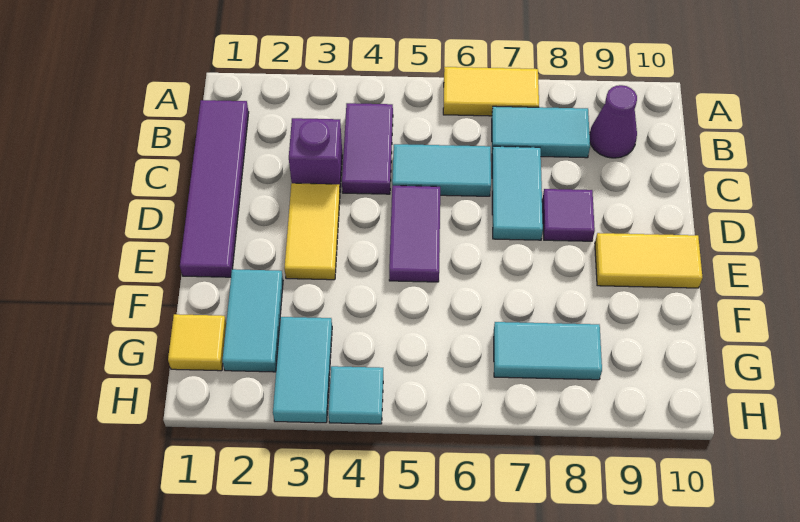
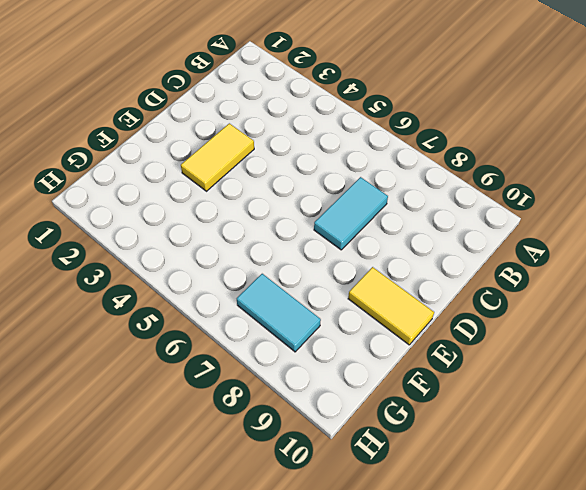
none -> yellow tile A6:A7 level 1
none -> purple tile B1:E1 level 1
none -> purple tile B4:C4 level 1

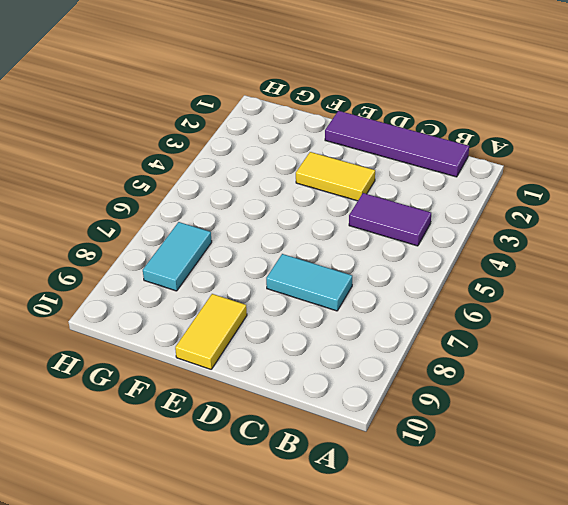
none -> yellow tile A6:A7 level 1
none -> cyan tile B7:B8 level 1
none -> purple cone B9 level 1

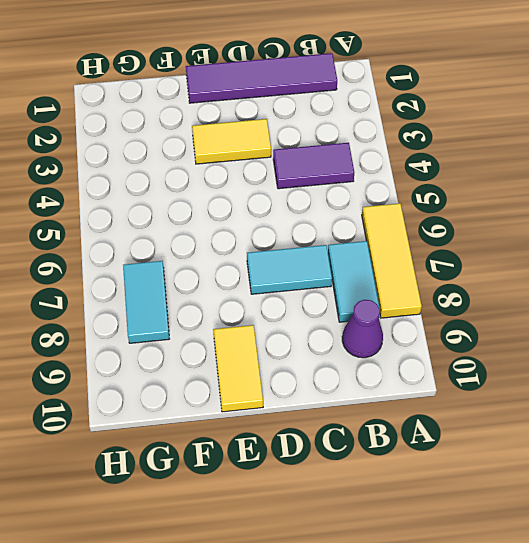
yellow tile A6:A8 level 1 -> yellow tile A6:A7 level 1
none -> purple brick C3 level 1
none -> cyan tile C5:C6 level 1
none -> purple tile D5:E5 level 1

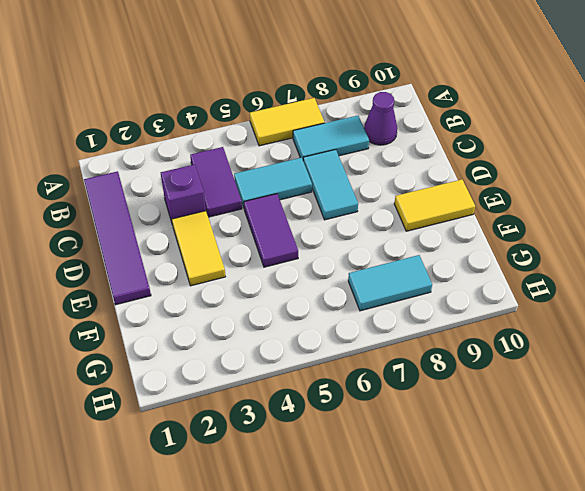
none -> purple tile D8 level 1
none -> cyan tile F2:G2 level 1
none -> yellow tile G1 level 1

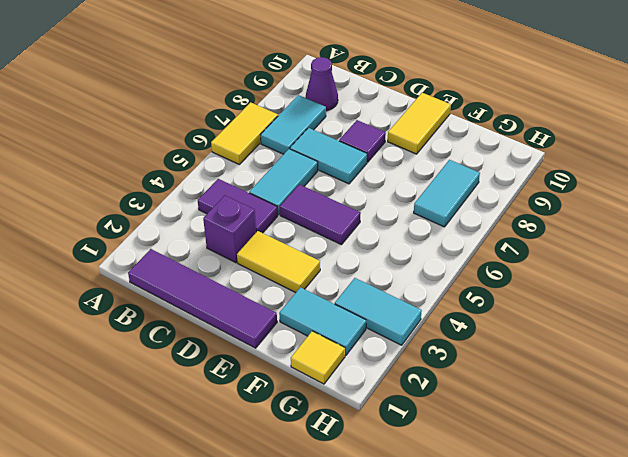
none -> cyan tile H4 level 1

